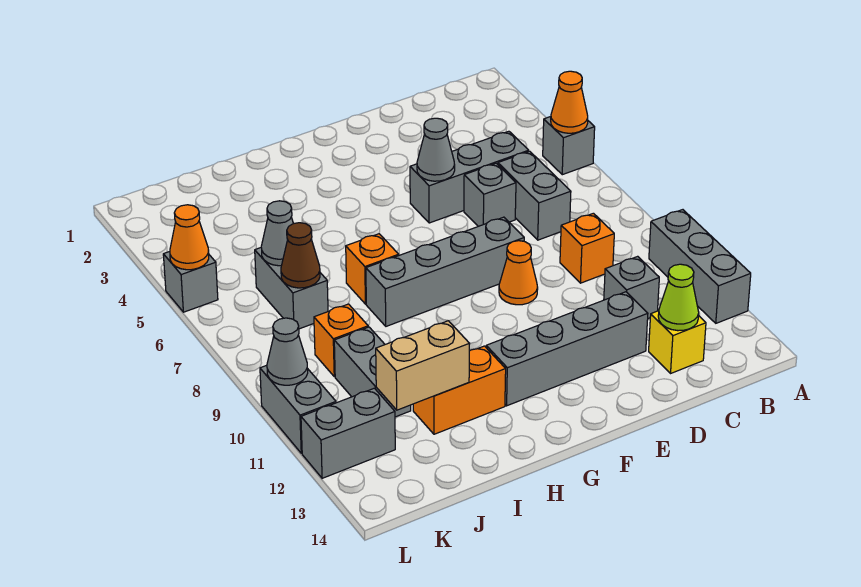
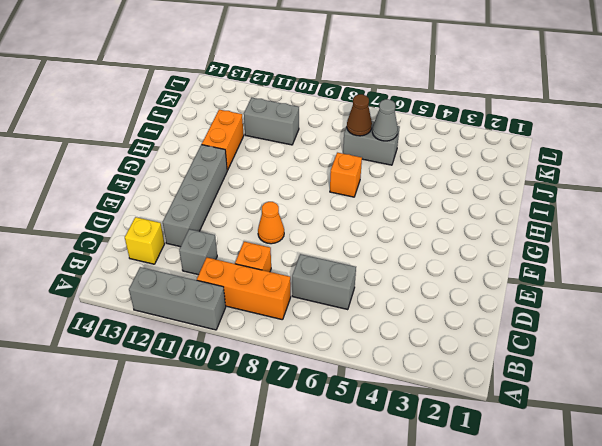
orange brick B8:B10 level 1 -> none
none -> grey brick A5 level 1
none -> grey brick C5:E5 level 1
none -> grey brick D6 level 1

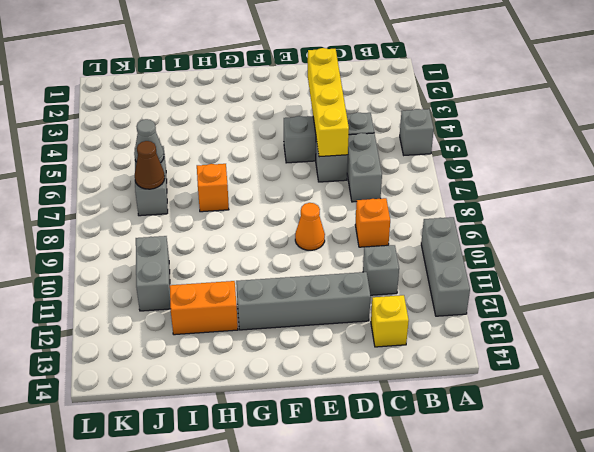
yellow brick D3:D6 level 2 -> none
none -> grey brick E8:H8 level 1
none -> orange brick J9 level 1
none -> grey brick K12:L12 level 1

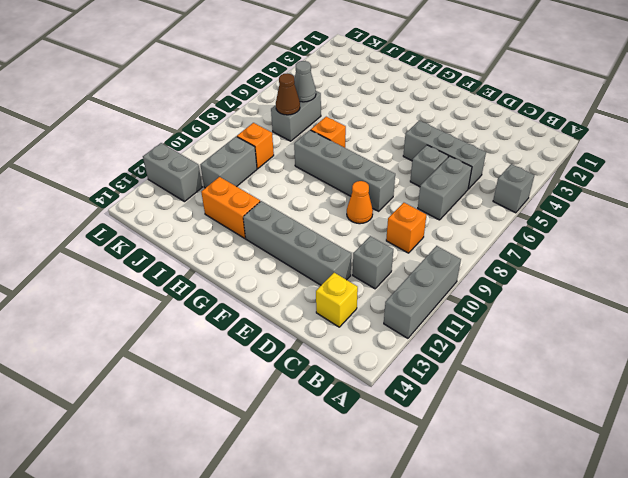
none -> grey brick L5 level 1
none -> grey brick L10:L11 level 1
none -> orange cone A5 level 2

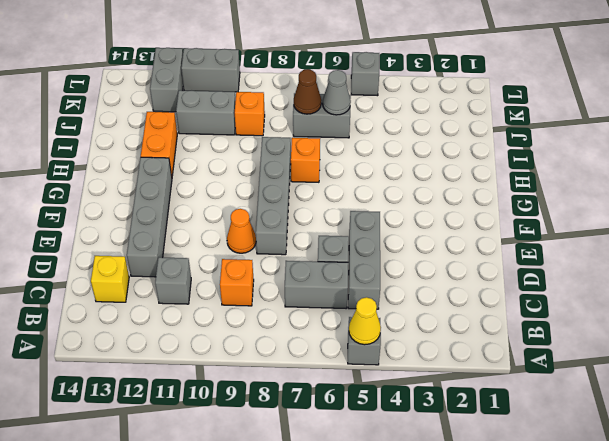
yellow cone A5 level 2 -> orange cone A5 level 2
none -> grey brick A10:A12 level 1
none -> lime cone C13 level 2
none -> grey cone E5 level 2

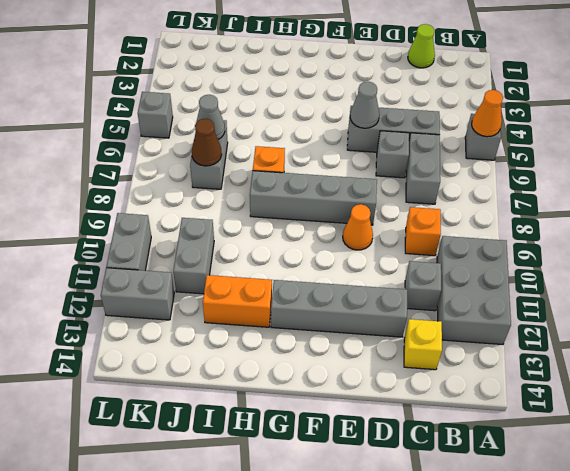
grey brick A10:B12 level 1 -> grey brick A10:A12 level 1
lime cone C1 level 1 -> lime cone C13 level 2
none -> orange brick J9 level 1
none -> tan brick I12:J12 level 2
none -> orange cone L5 level 2

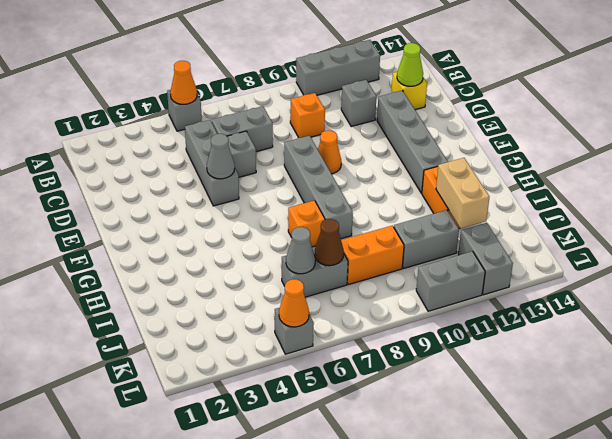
orange brick J8:J9 level 1 -> orange brick J9 level 1
none -> grey cone L10 level 2

